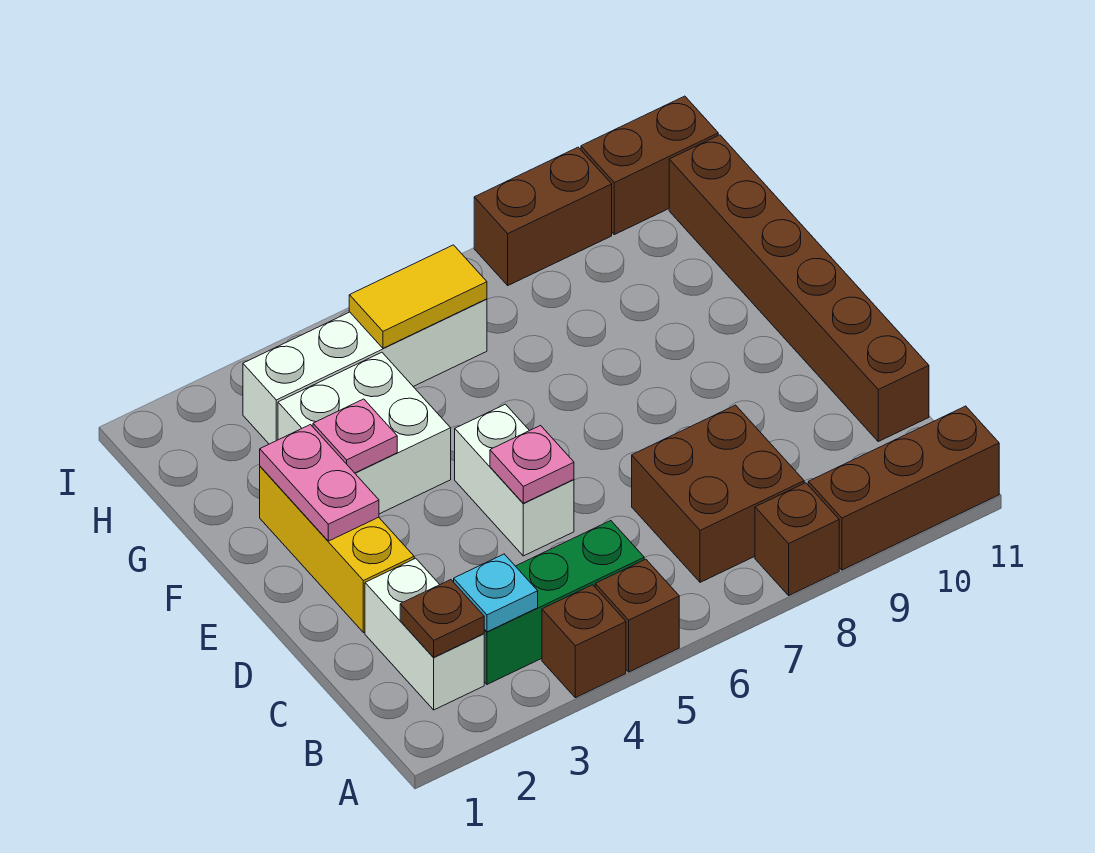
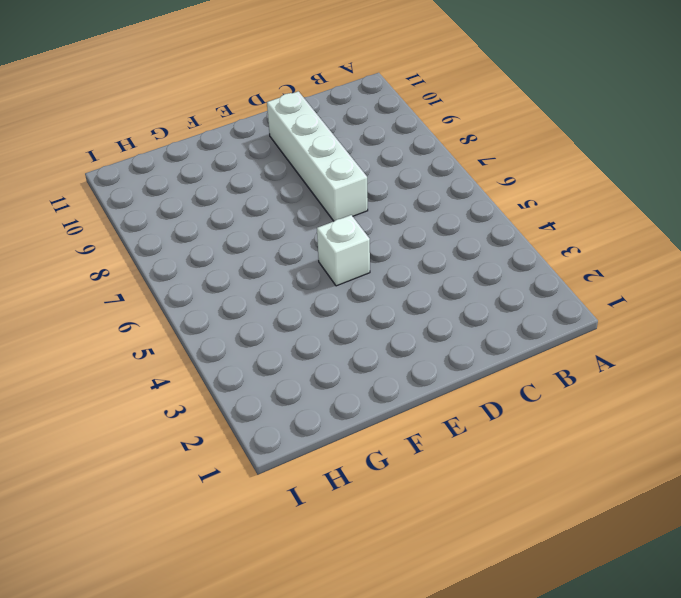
white brick D7:D10 level 1 -> white brick H3:H6 level 1
white brick E5 level 1 -> white brick D5:E5 level 1
none -> brown brick A4 level 1
none -> brown brick A5 level 1
none -> brown brick A8 level 1

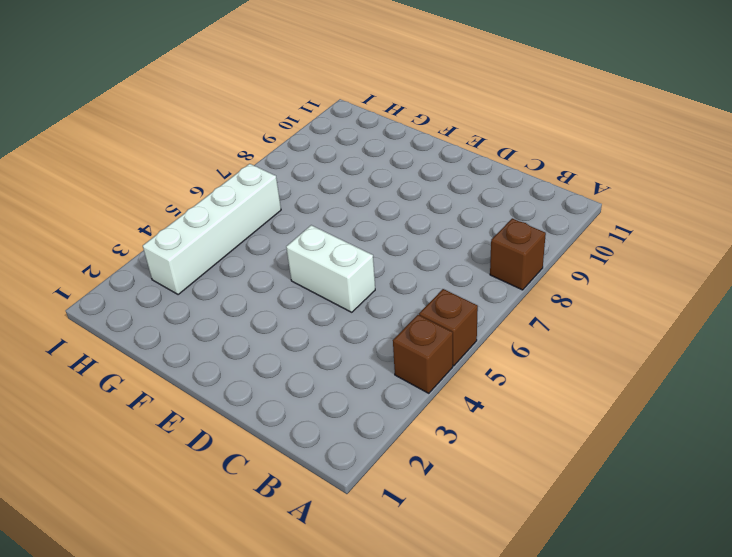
none -> brown brick A9:A11 level 1
none -> white brick B2:C2 level 1
none -> green brick B3:B5 level 1

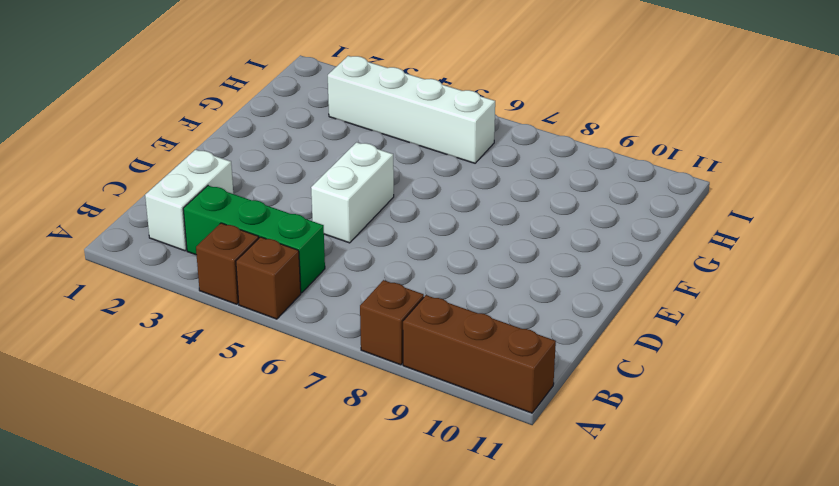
none -> brown brick B7:C8 level 1
none -> brown brick C11:H11 level 1
none -> yellow brick D2:F2 level 1

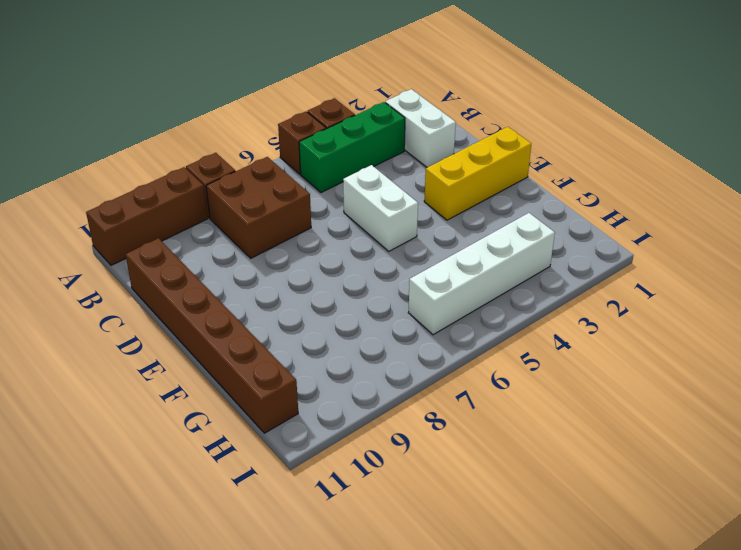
yellow brick E1:E3 level 1 -> yellow brick D2:F2 level 1
none -> white brick F3:G4 level 1
none -> brown brick I8:I9 level 1
none -> brown brick I10:I11 level 1

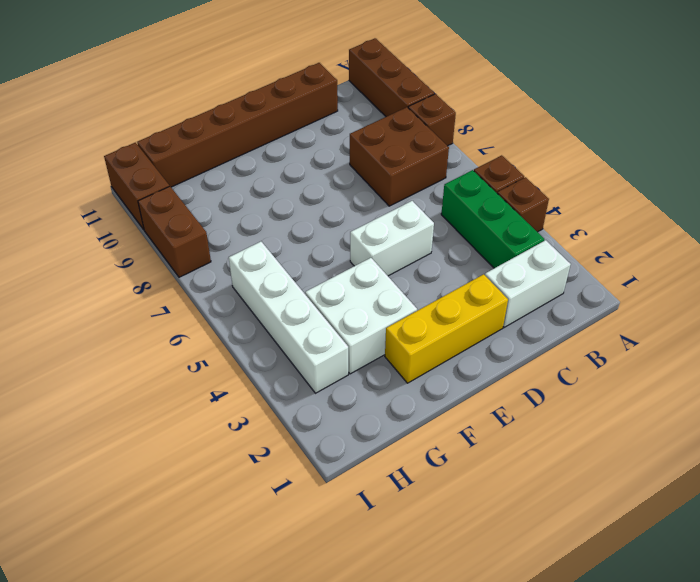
none -> brown plate B2 level 2
none -> cyan plate B3 level 2
none -> pink plate D5 level 2

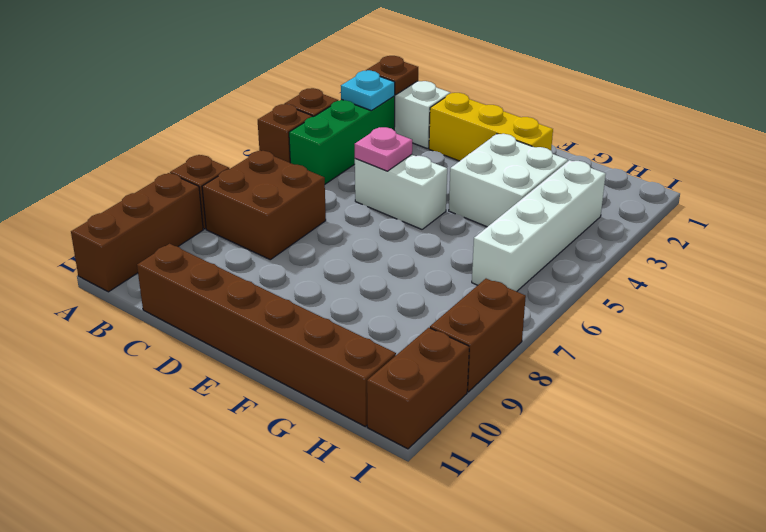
none -> pink plate E2:F2 level 2
none -> pink plate F3 level 2
none -> yellow tile H5:H6 level 2

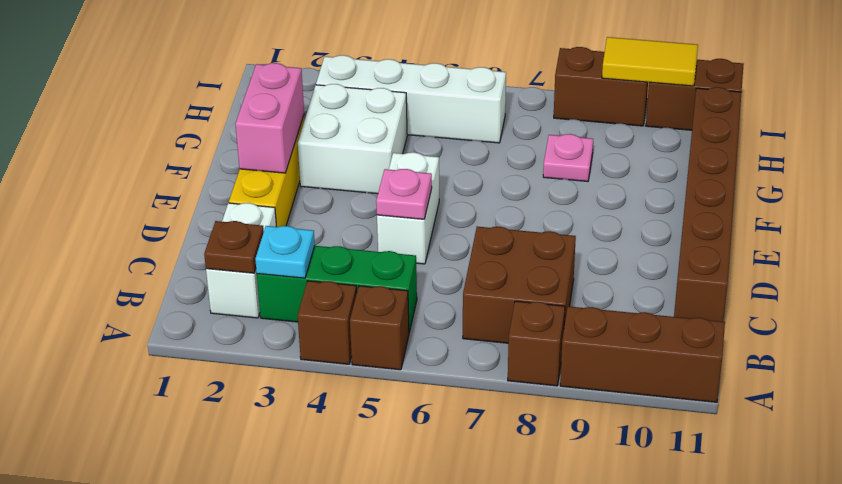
pink brick E2:F2 level 2 -> pink plate E2:F2 level 2
pink plate G8 level 1 -> pink plate F3 level 2
yellow tile I9:I10 level 2 -> yellow tile H5:H6 level 2

